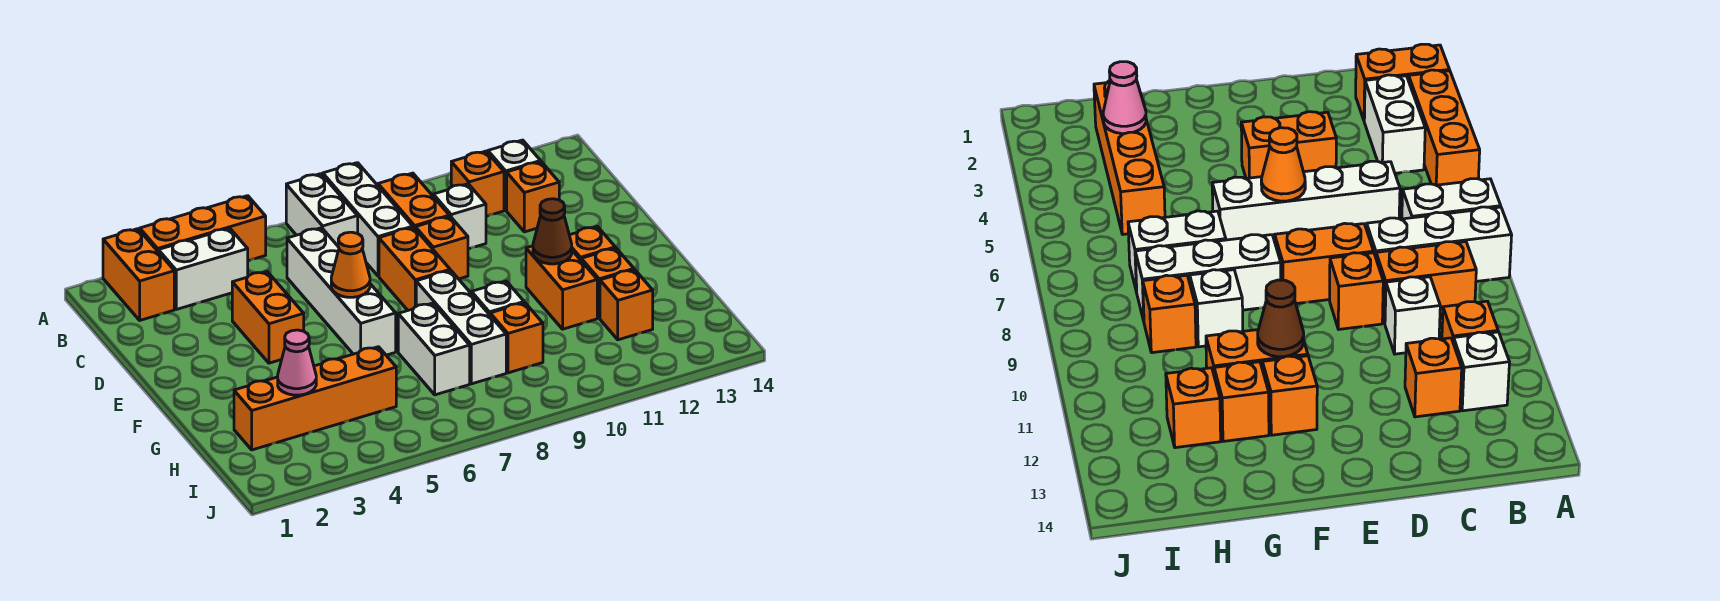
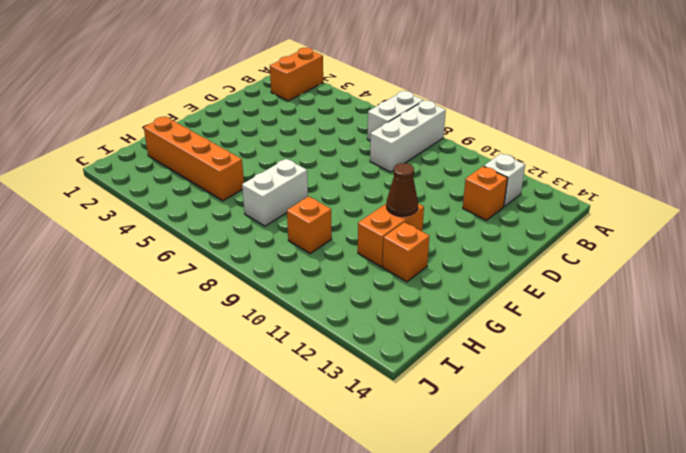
none -> orange brick A3:A5 level 1
none -> white brick B3:B4 level 1
none -> orange brick B9:C9 level 1

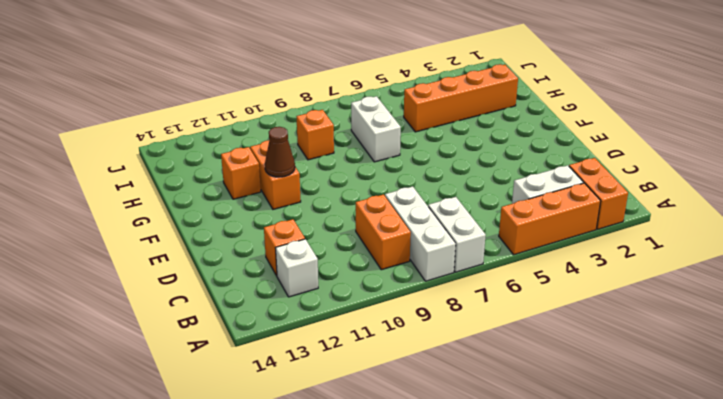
none -> orange brick B11 level 1
none -> white brick C6:F6 level 1
none -> white brick C10 level 1

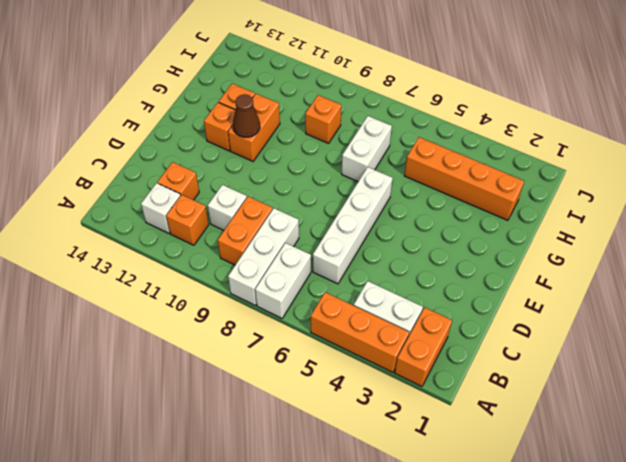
none -> orange brick D4:E4 level 1
none -> orange brick D8:E8 level 1
none -> orange brick D9 level 1

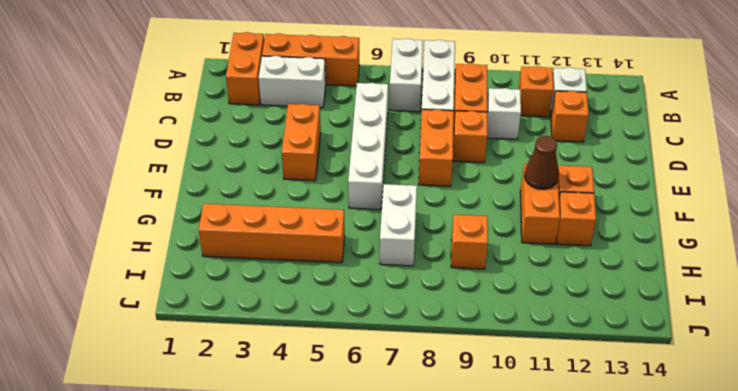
none -> white brick F8:H8 level 1
none -> white brick G9 level 1
none -> orange brick H12 level 1

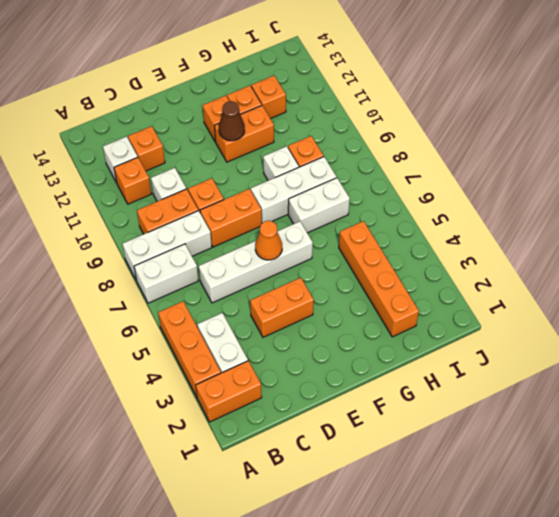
none -> pink cone H3 level 2

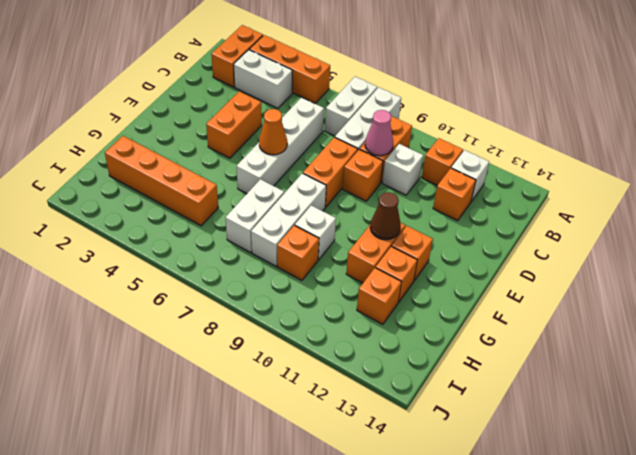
pink cone C9 level 2 -> pink cone H3 level 2

